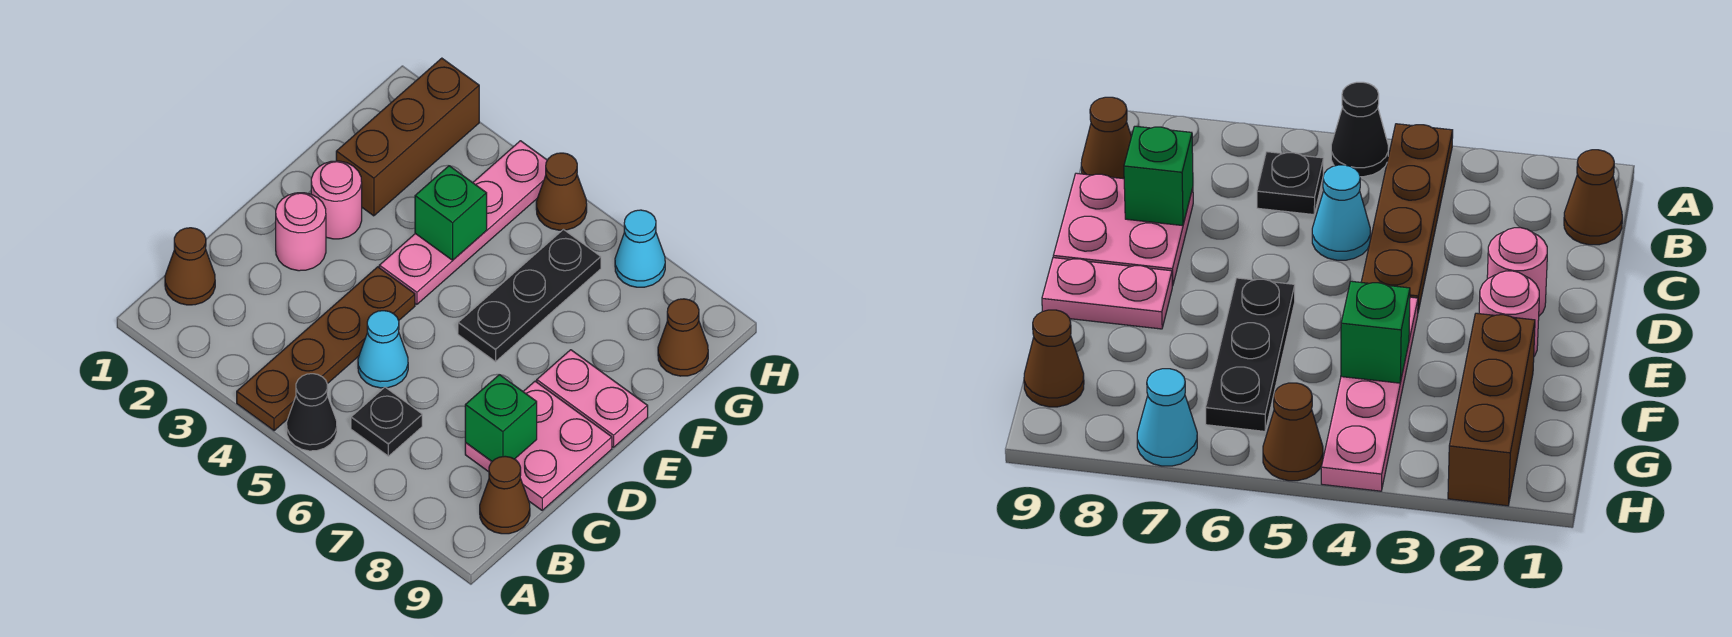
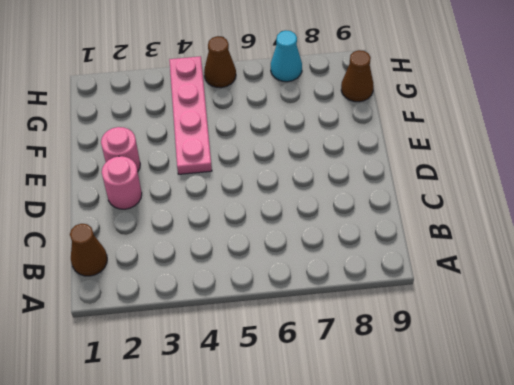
none -> brown plate A4:D4 level 1
none -> black cone A5 level 1
none -> black plate B6 level 1

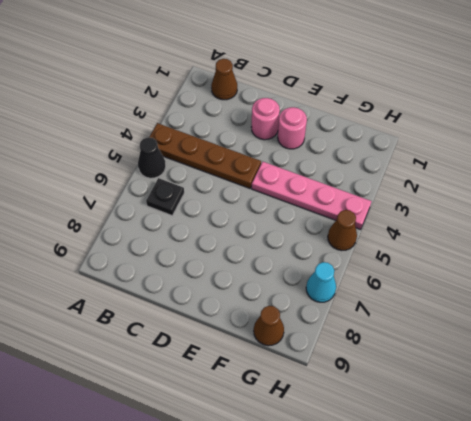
none -> brown cone B9 level 1
none -> cyan cone C5 level 1
none -> pink plate C8:D9 level 1

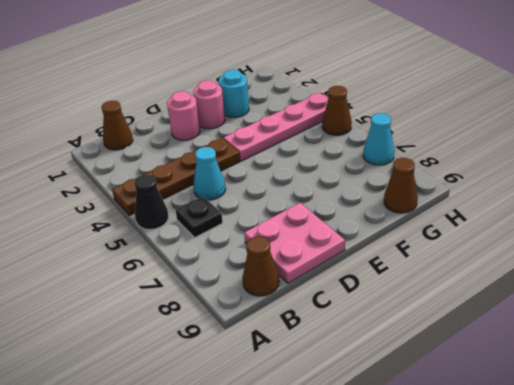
cyan round brick F2 level 1 -> brown brick F2:H2 level 1
none -> black plate E6:G6 level 1
none -> pink plate E8:E9 level 1
none -> green brick C8 level 2

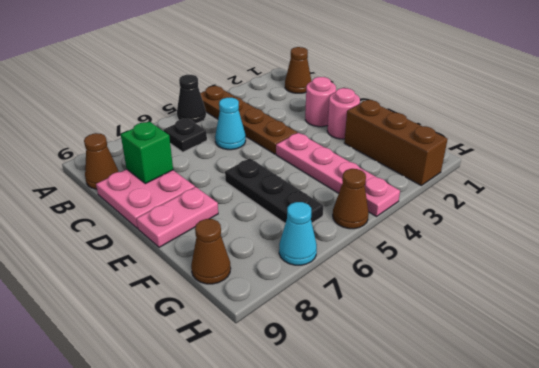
none -> green brick F4 level 2

